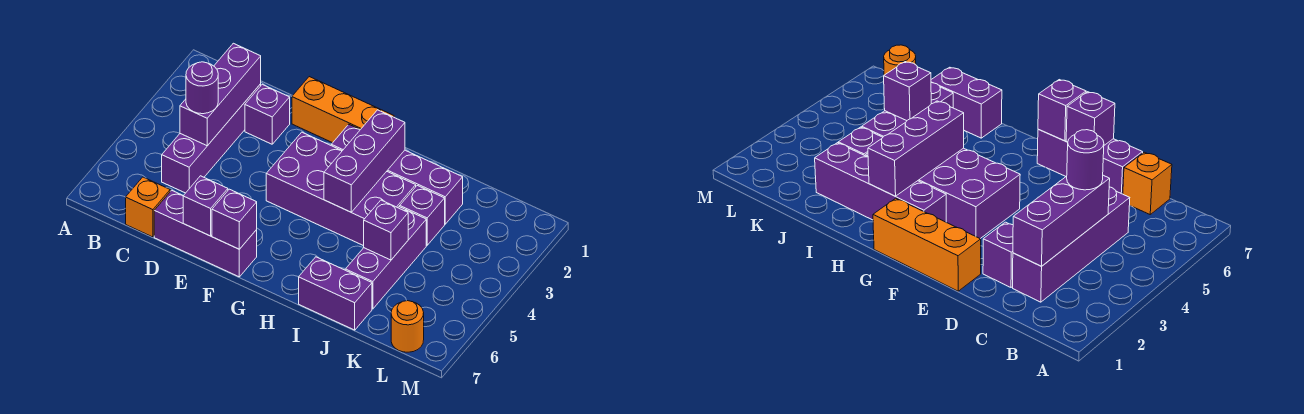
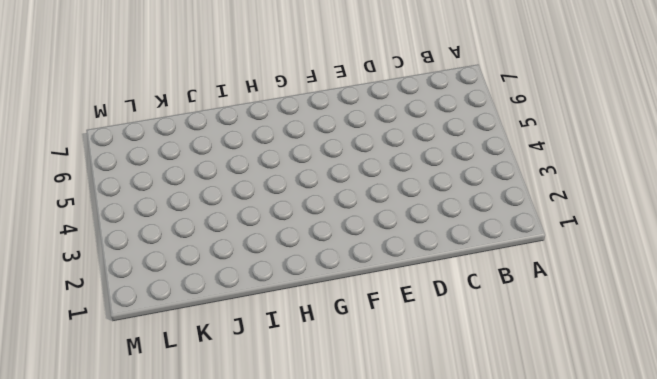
none -> purple brick C2:C5 level 1
none -> orange brick C7 level 1
none -> purple brick D2 level 1

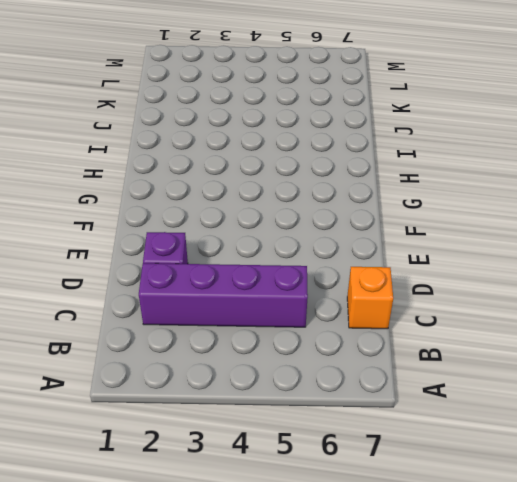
none -> purple brick D7:F7 level 1
none -> orange brick E1:G1 level 1
none -> purple brick F3:I4 level 1

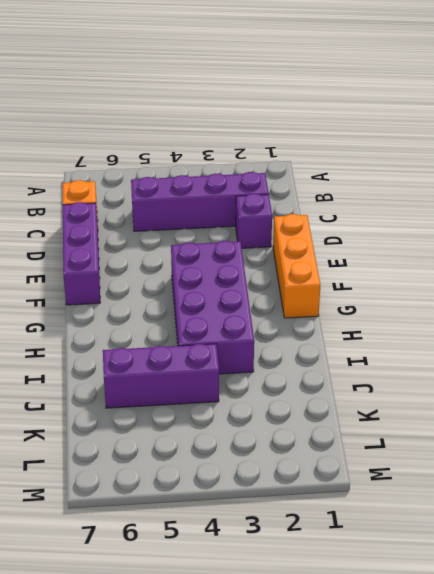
none -> purple brick G2:J2 level 1
none -> purple brick I7:J7 level 1
none -> purple brick J3 level 1

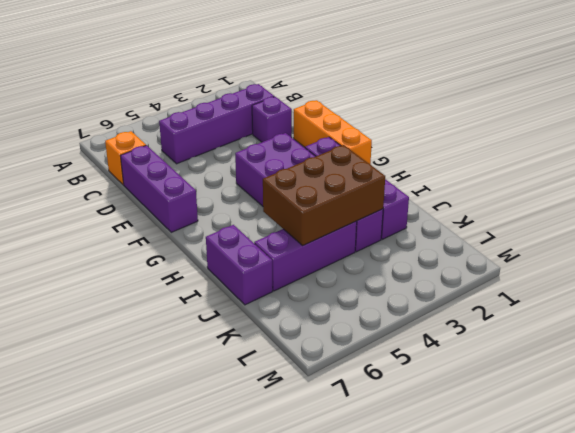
brown brick I3:J5 level 2 -> purple brick J5 level 2
none -> orange round brick L7 level 1
none -> purple brick C2:C4 level 2
none -> purple brick E7 level 2

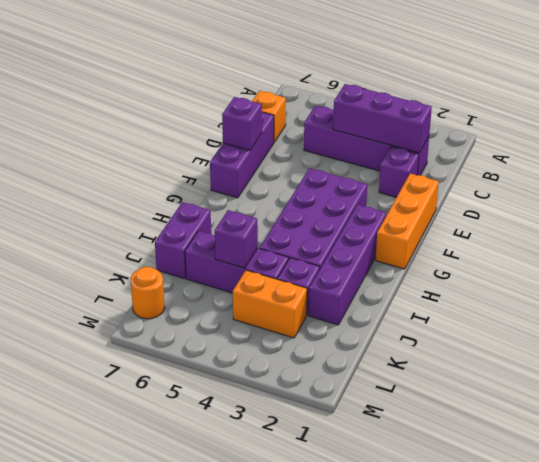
orange brick K3:K4 level 1 -> none
none -> purple brick F7 level 2
none -> purple brick H2:H4 level 2
none -> purple round brick C4 level 3

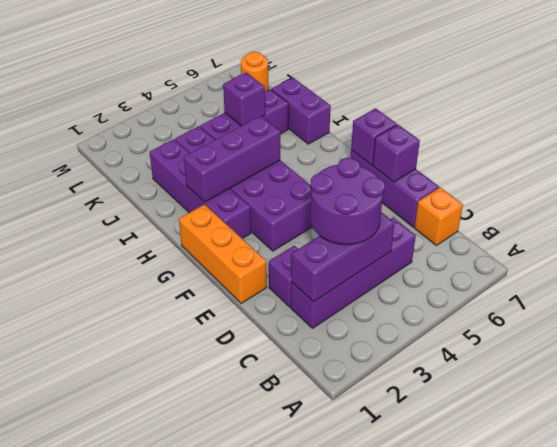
purple round brick C3:D4 level 3 -> purple round brick C4 level 3

